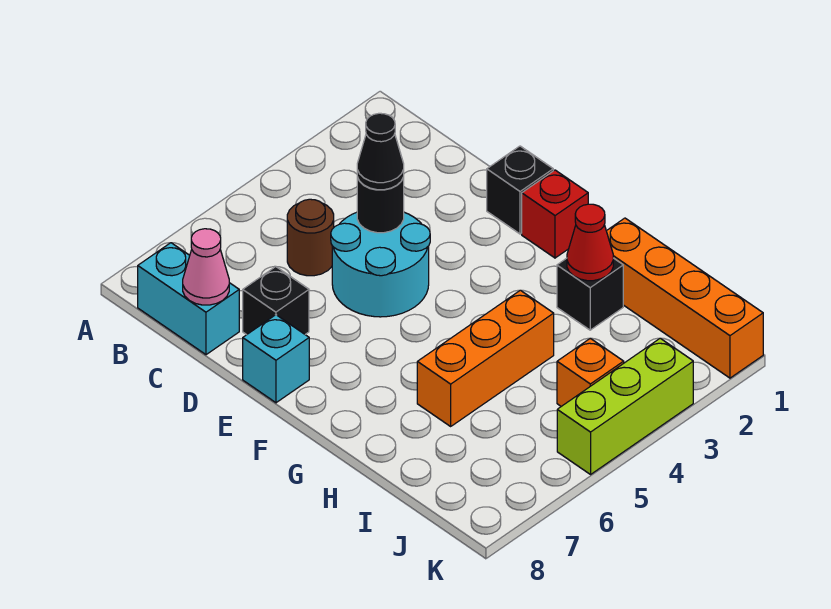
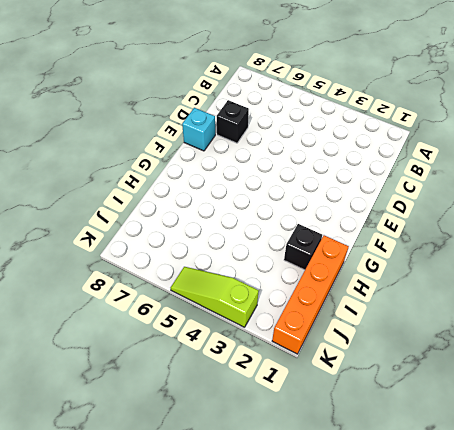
lime slope K3:K5 level 1 top 3 -> lime brick K3:K5 level 1
none -> cyan brick B8:C8 level 1
none -> brown round brick C5 level 1
none -> cyan round brick D4:E5 level 1

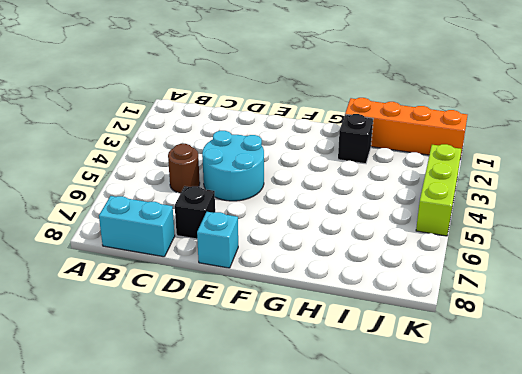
none -> black brick E1 level 1
none -> red brick F1 level 1
none -> orange brick H4:H6 level 1

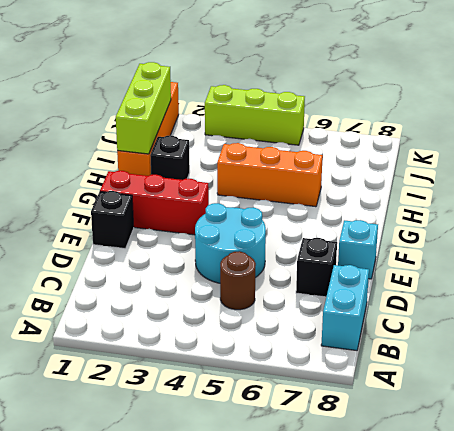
red brick F1:F3 level 1 -> red brick F1 level 1
lime brick H1:J1 level 2 -> none
none -> orange brick J4 level 1
none -> pink cone C8 level 2
none -> black round brick D4 level 2

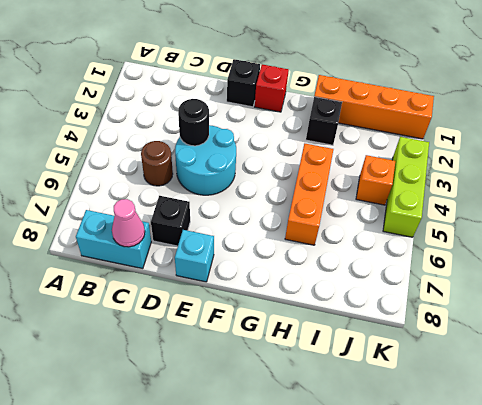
none -> red cone H2 level 2
none -> black cone D4 level 3

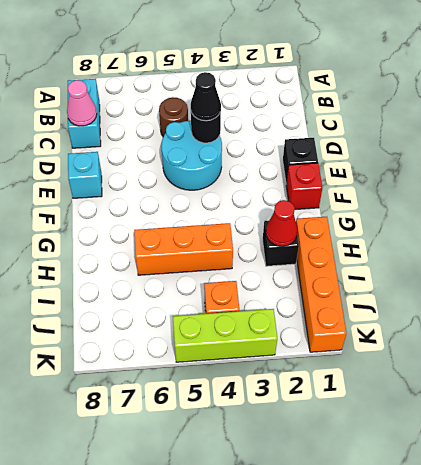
none -> black brick D7 level 1

